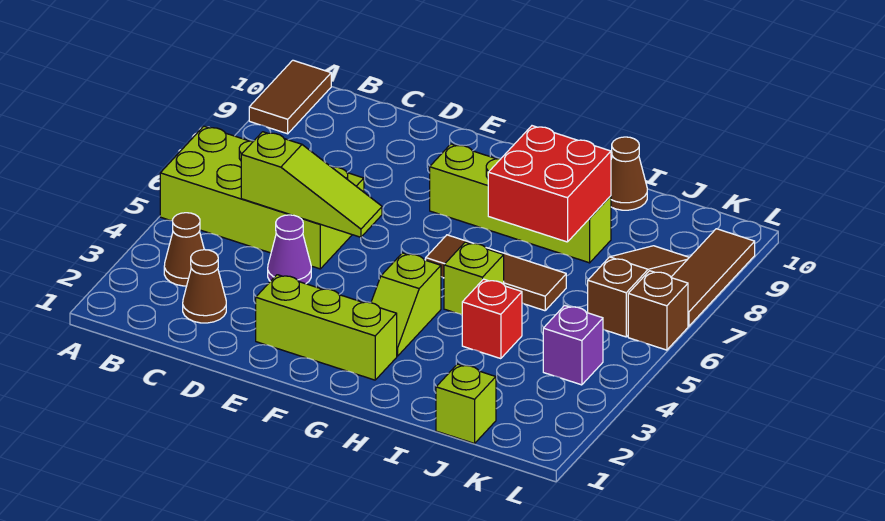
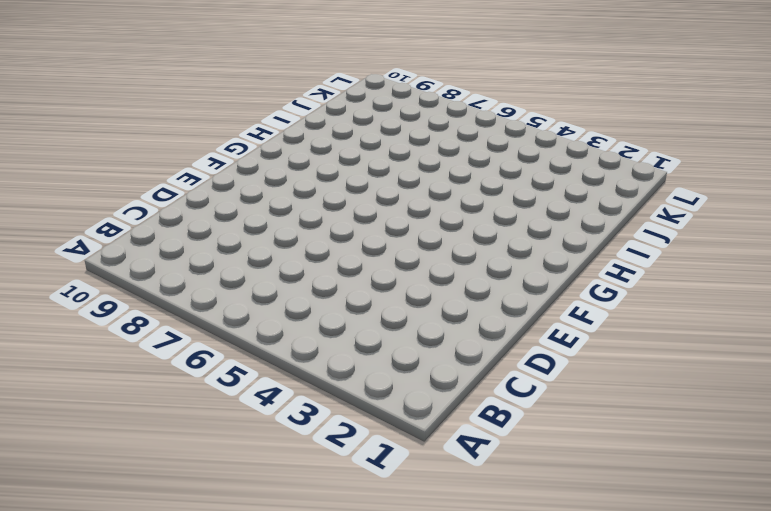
none -> lime brick A5:D6 level 1
none -> brown tile A9:A10 level 1
none -> brown cone B3 level 1

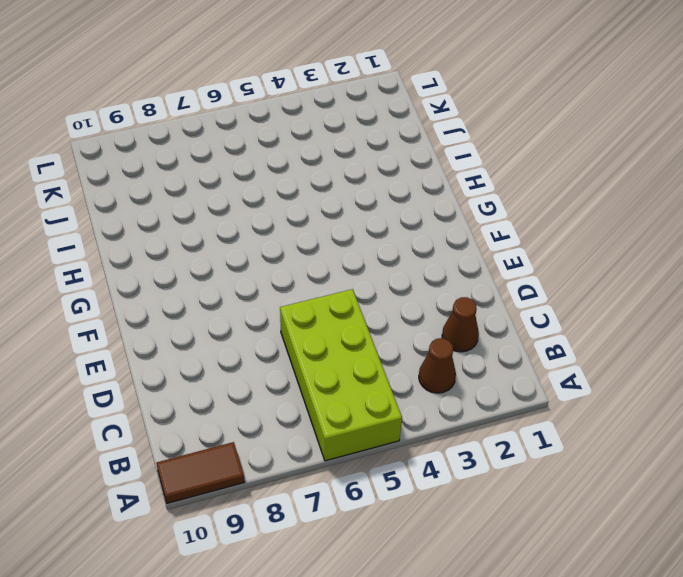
none -> purple cone D4 level 1
none -> lime brick E2:G2 level 1
none -> lime brick F8:I8 level 1

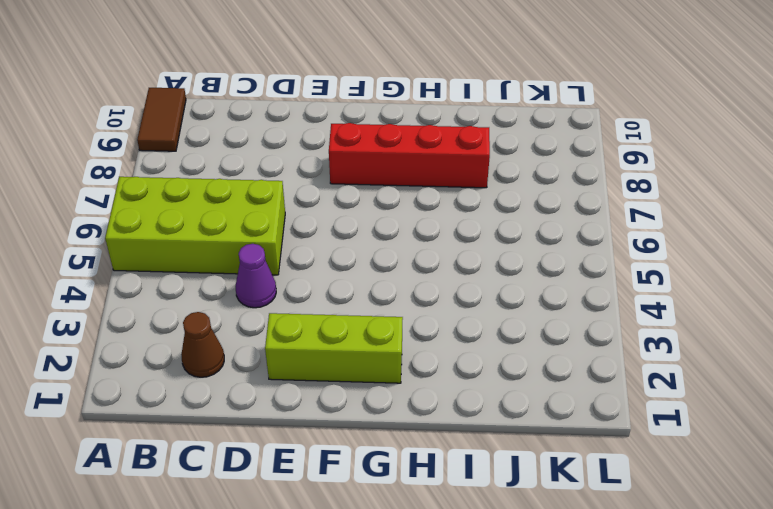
red brick F8:I8 level 1 -> lime brick F8:I8 level 1
none -> brown cone B3 level 1
none -> lime slope G3:G4 level 1 top 4
none -> brown tile G6:I6 level 1

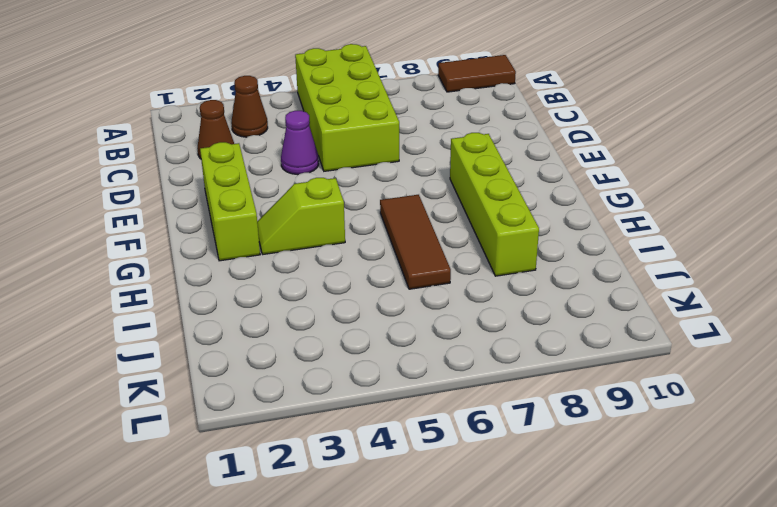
none -> lime brick H5 level 1
none -> red brick I4 level 1
none -> brown cone I10 level 1

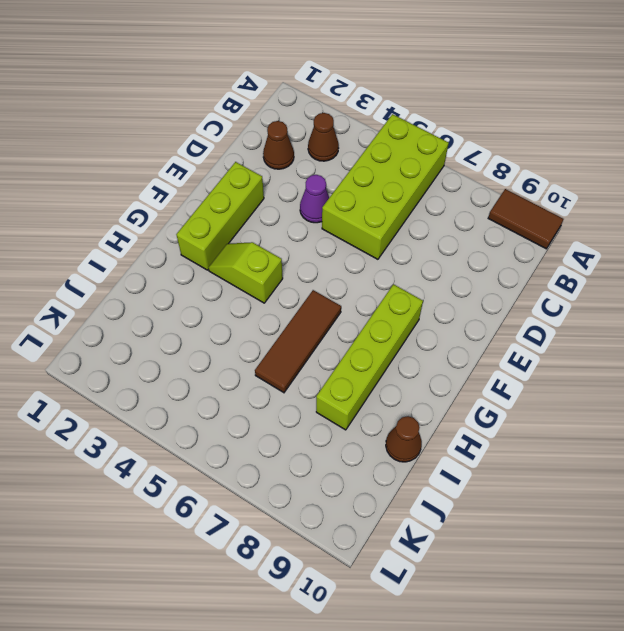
none -> lime brick H5 level 1
none -> red brick I4 level 1
none -> lime brick J1 level 1

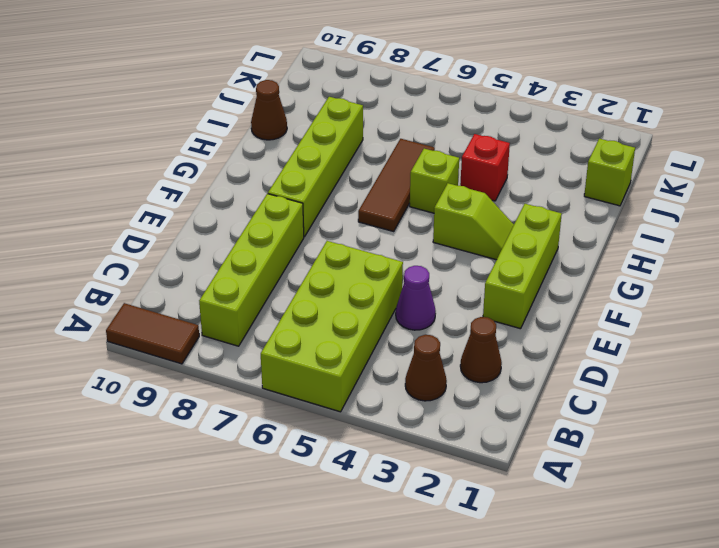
lime brick B8:E8 level 1 -> none
none -> purple brick K4 level 1
none -> brown slope K6:K8 level 1 top 6
none -> brown brick L6 level 1

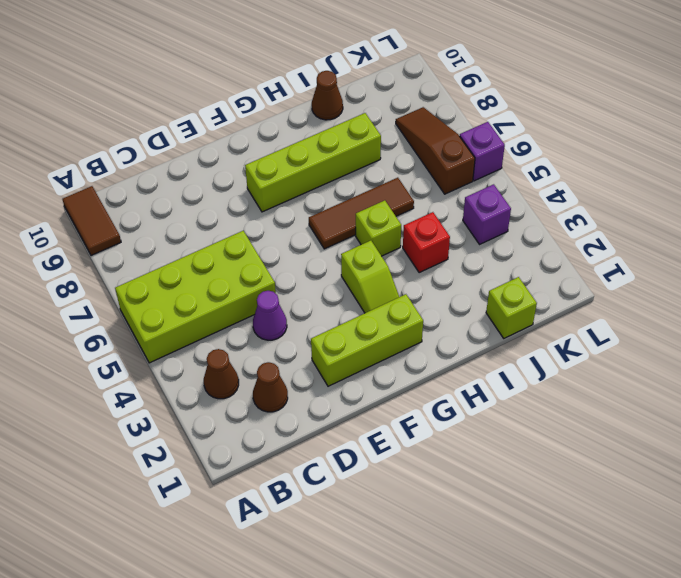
purple brick L6 level 1 -> brown brick L6 level 1
none -> brown tile L7:L9 level 1
none -> lime slope C5:E5 level 2 top C
none -> red brick H7:I8 level 2

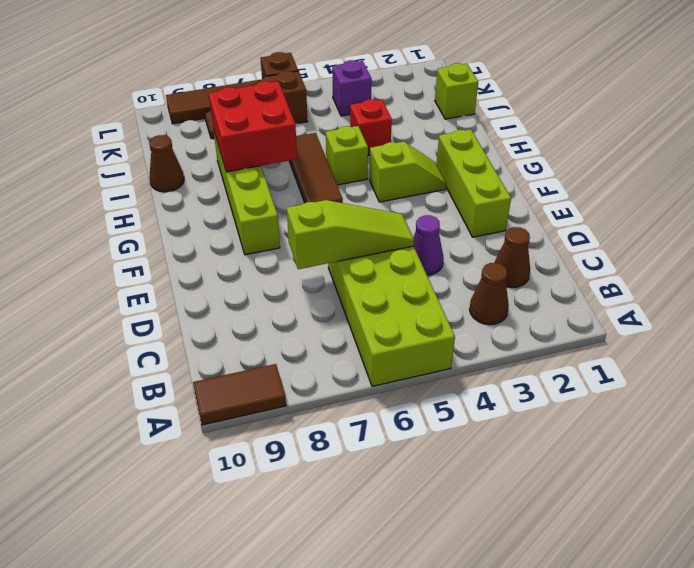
lime slope D5:D7 level 2 top 7 -> lime slope C5:E5 level 2 top C

